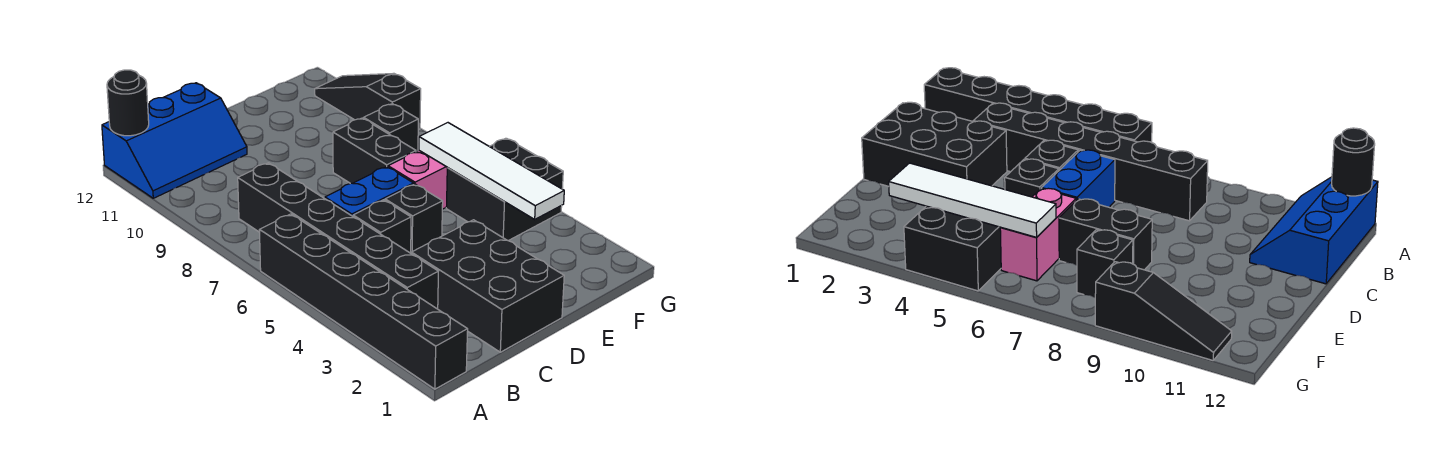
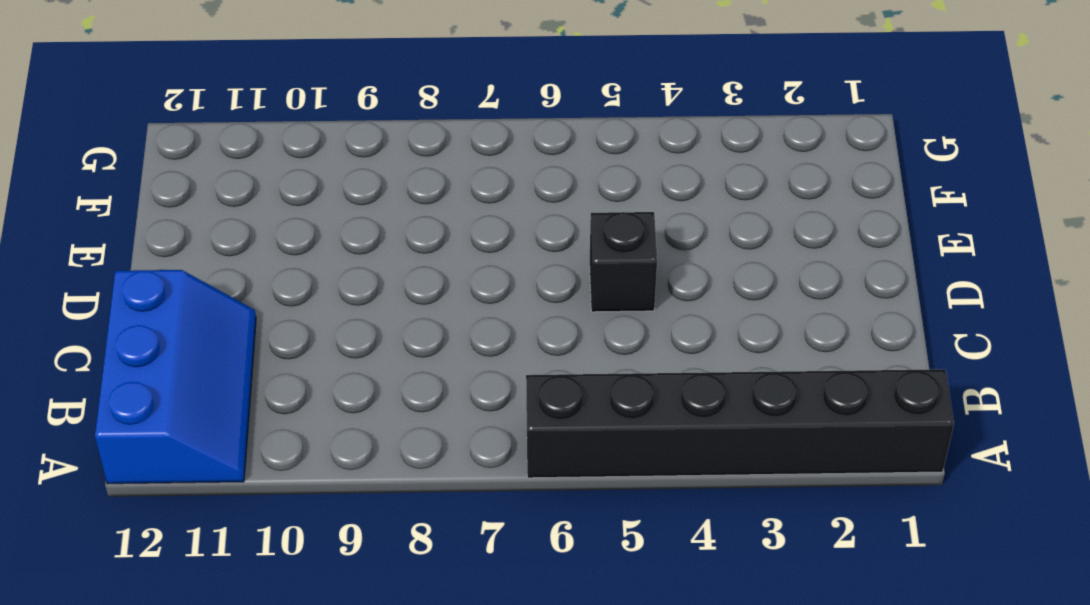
none -> black brick B3:B8 level 1
none -> black brick C1:D3 level 1
none -> black brick C5 level 1

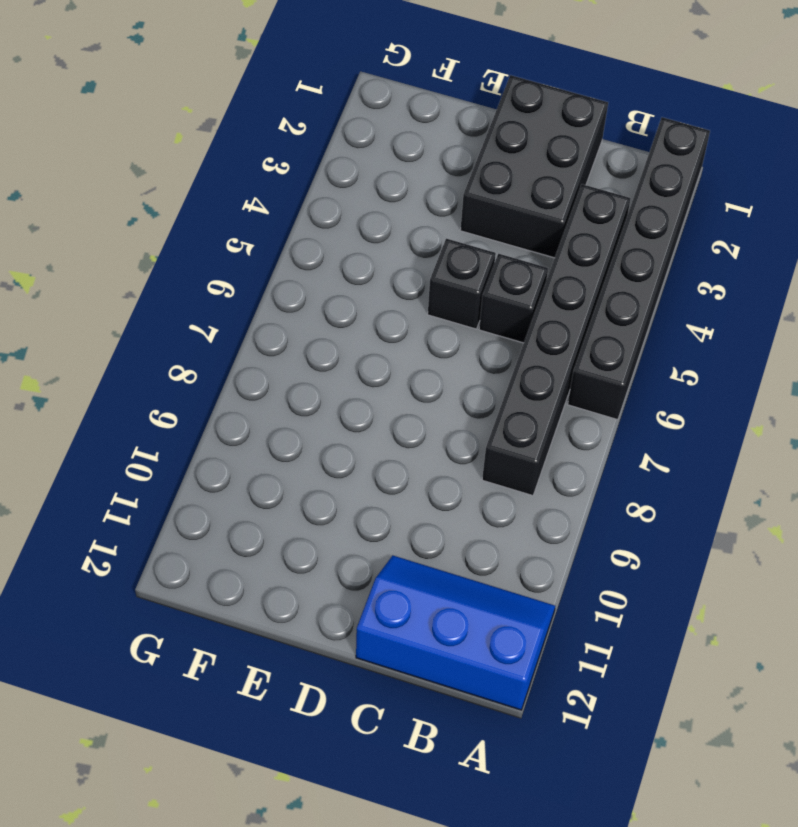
none -> blue brick C6:D6 level 1
none -> pink brick E6:F6 level 1
none -> black brick E7:E8 level 1

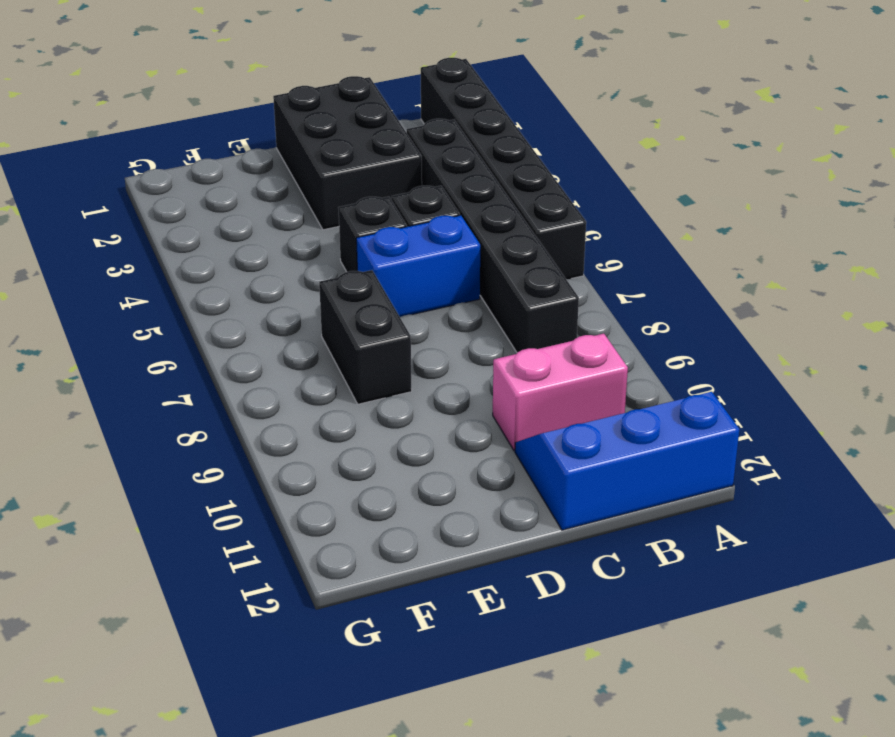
pink brick B10:C10 level 1 -> pink brick E6:F6 level 1
none -> black brick F4:G5 level 1
none -> black brick F8 level 1
none -> black slope G9:G11 level 1 top 9

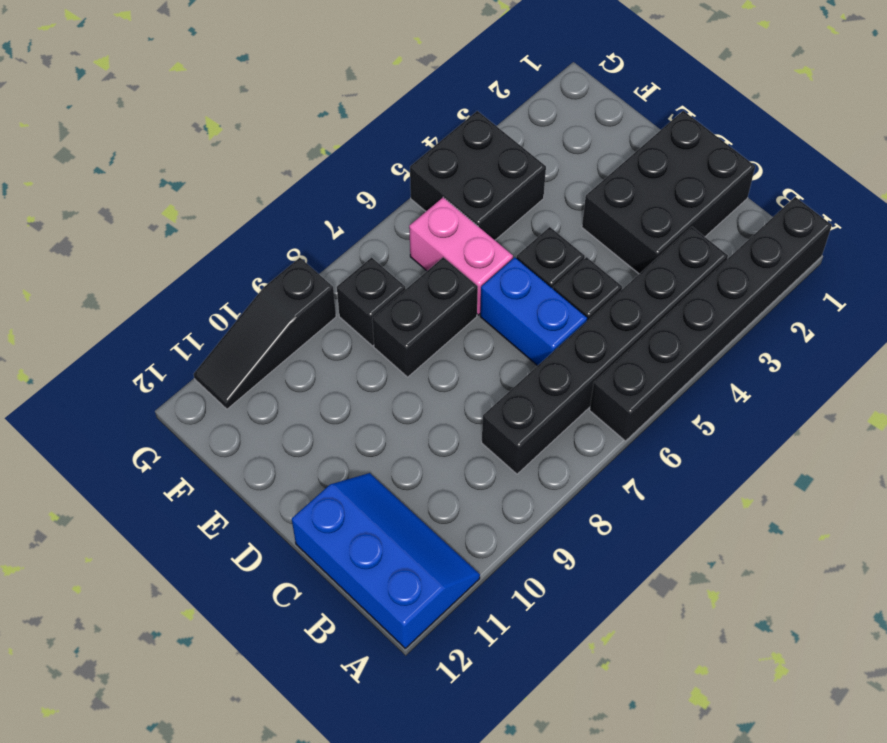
none -> black round brick A12 level 2
none -> white tile F3:F6 level 2

